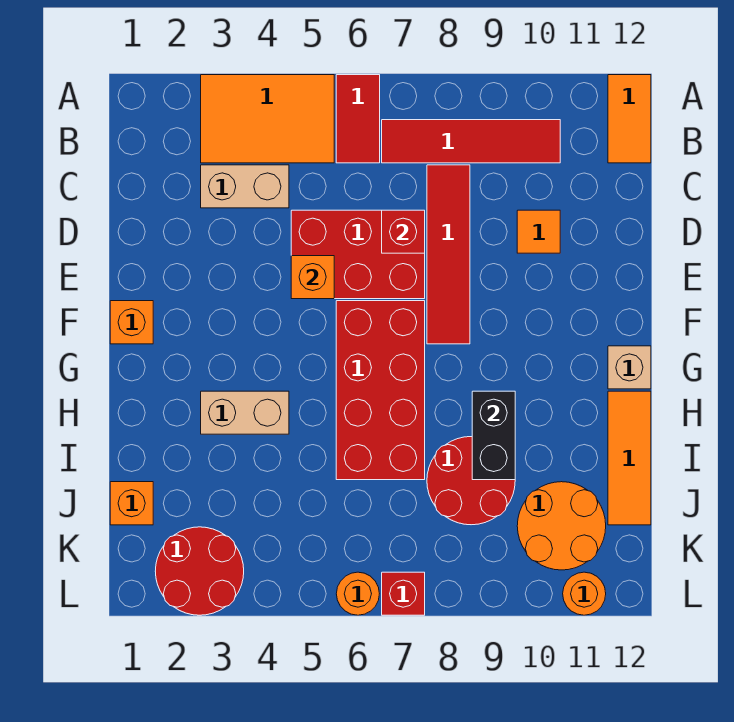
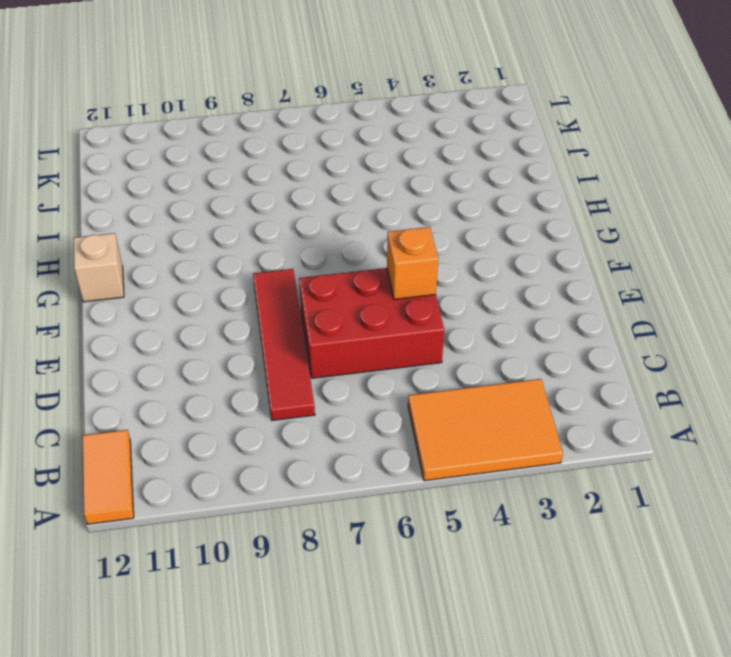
none -> red tile A6:B6 level 1
none -> red tile B7:B10 level 1
none -> tan brick C3:C4 level 1

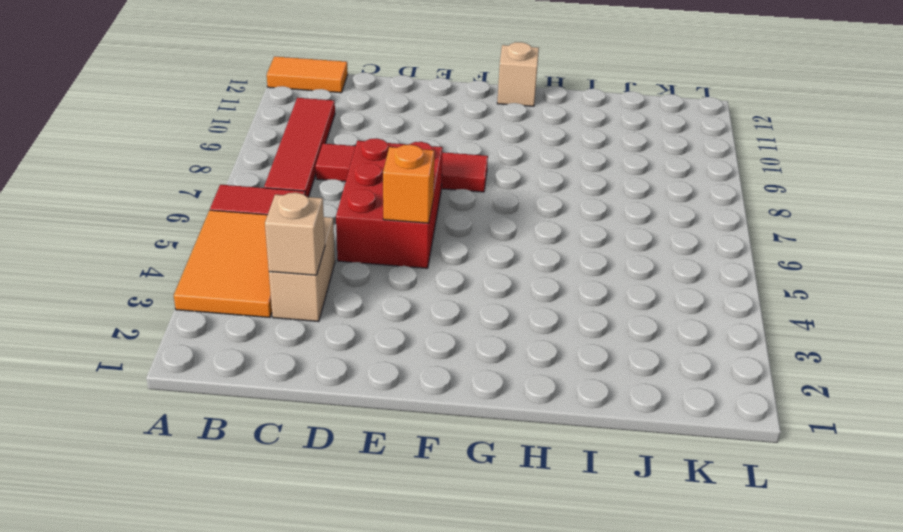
tan brick C3 level 2 -> none
none -> orange tile D10 level 1
none -> orange brick F1 level 1
none -> red brick F6:I7 level 1

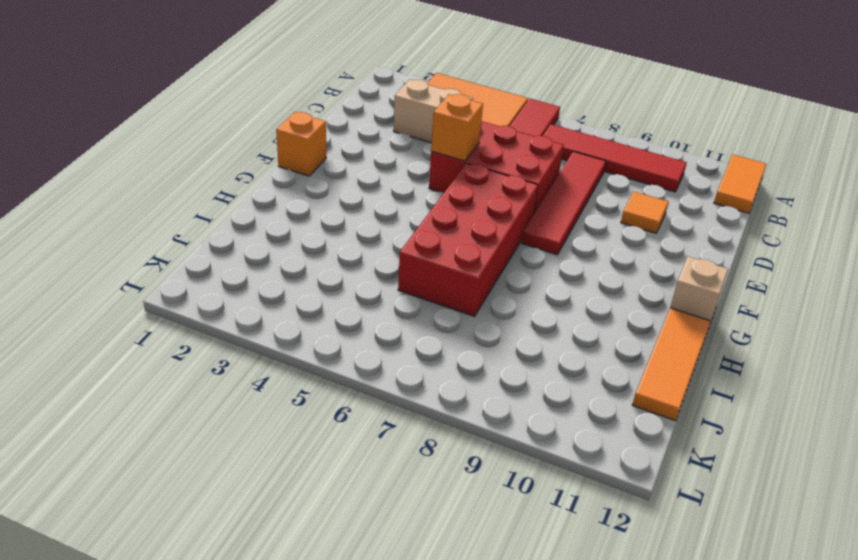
none -> tan brick H3:H4 level 1
none -> red round brick I8:J9 level 1
none -> orange brick J1 level 1

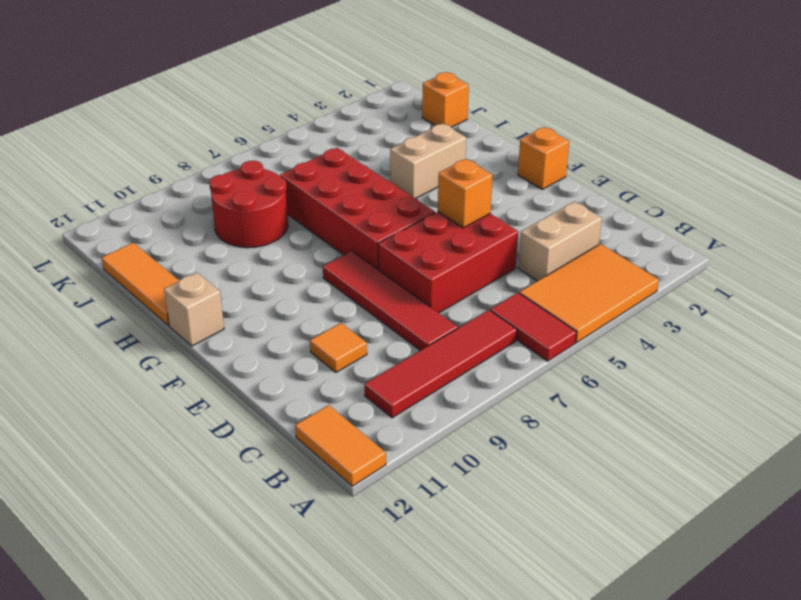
none -> orange round brick J10:K11 level 1
none -> red round brick K2:L3 level 1
none -> orange round brick L6 level 1

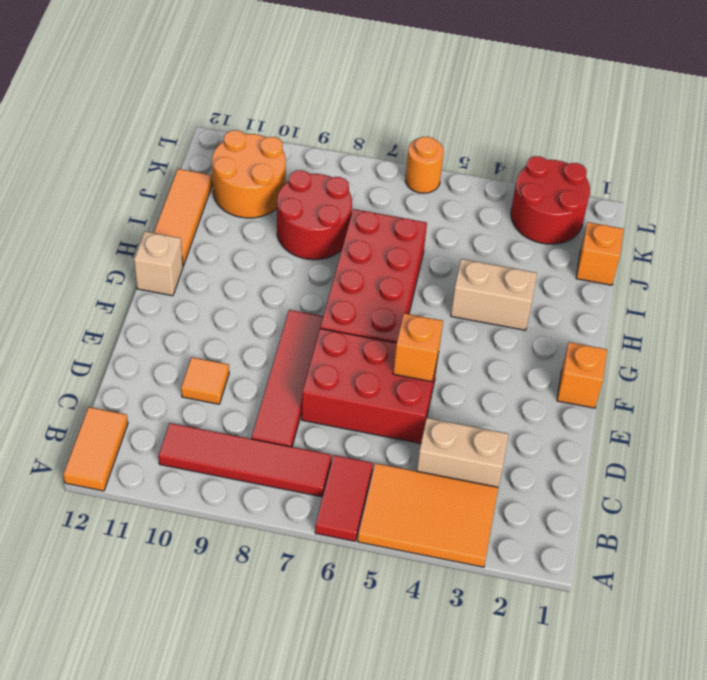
none -> red brick L7 level 1
none -> orange round brick L11 level 1
none -> red brick D7 level 2

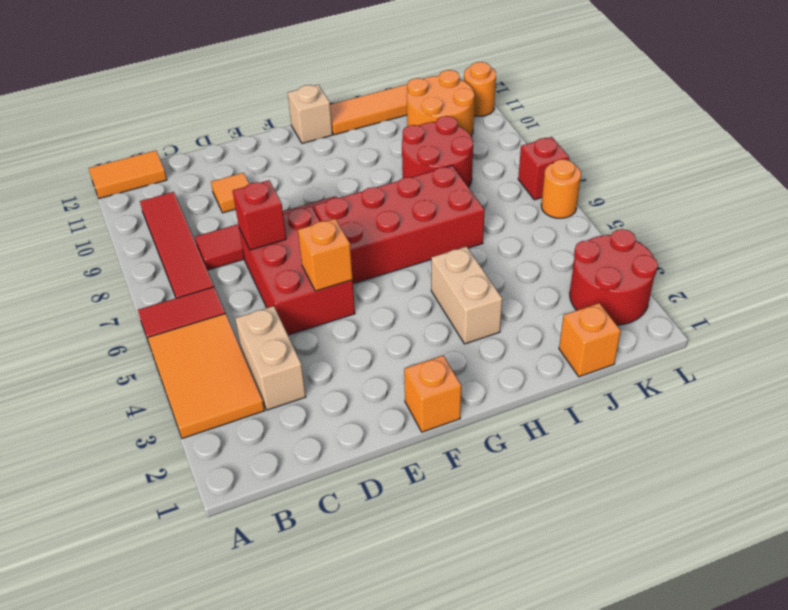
none -> black brick H9:I9 level 2

